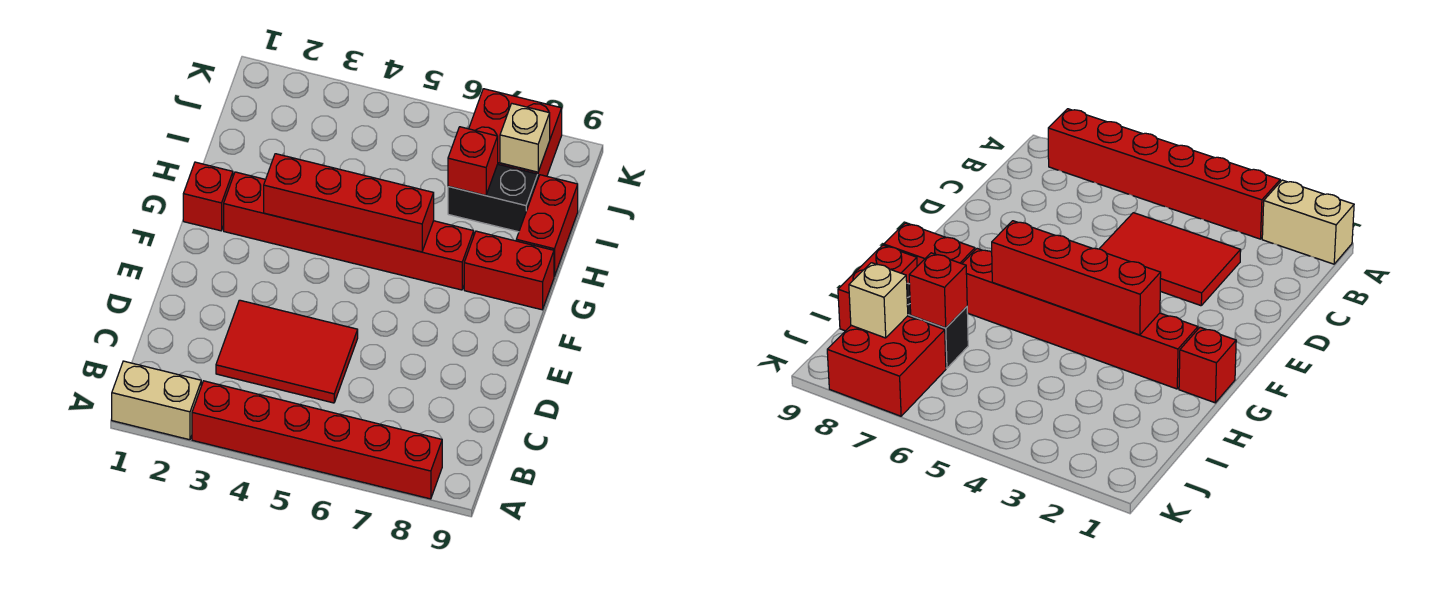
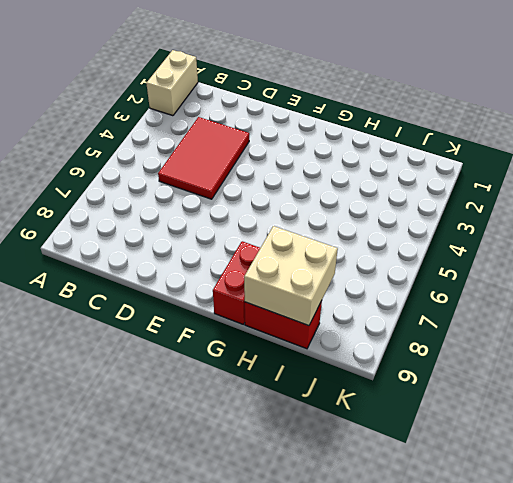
tan brick H8:I9 level 2 -> none
none -> red brick A3:A8 level 1
none -> red brick G1 level 1
none -> red brick G2:G7 level 1

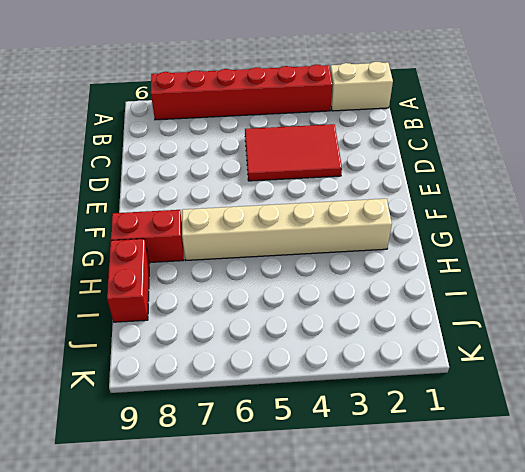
tan brick G2:G7 level 1 -> red brick G2:G7 level 1
none -> red brick G1 level 1
none -> black brick I7:I8 level 1
none -> red brick J7:K8 level 1

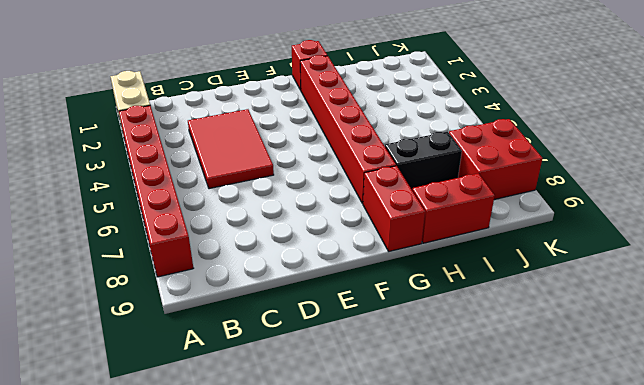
black brick H7:I7 level 1 -> black brick I7:I8 level 1
none -> red brick G3:G6 level 2
none -> red brick I7 level 2
none -> tan brick J8 level 2

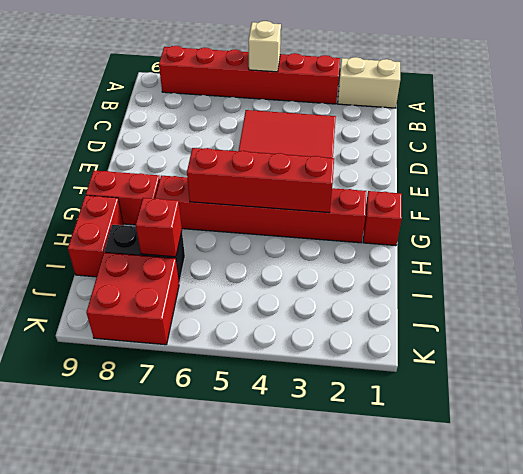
tan brick A5 level 2 -> tan brick J8 level 2

